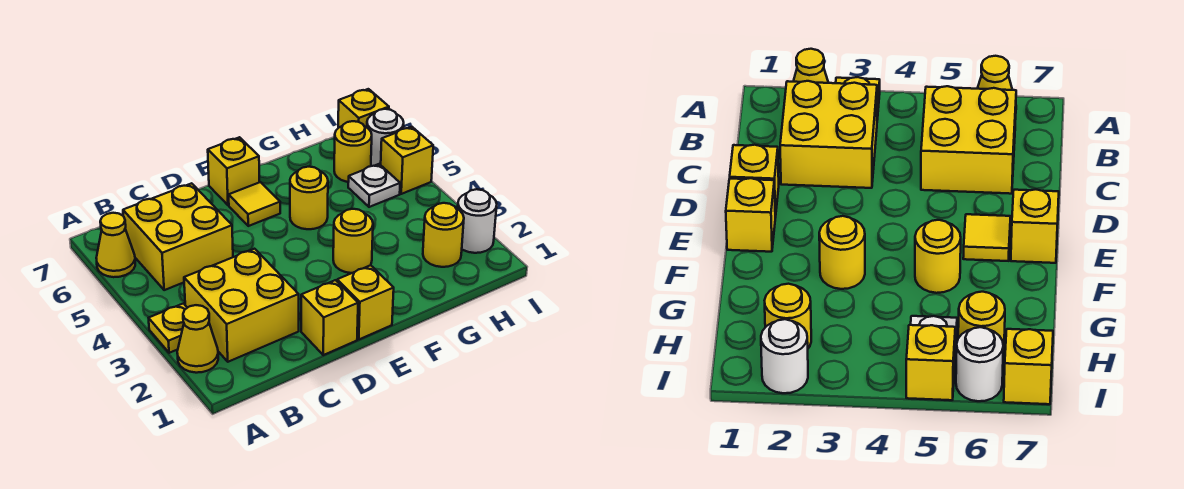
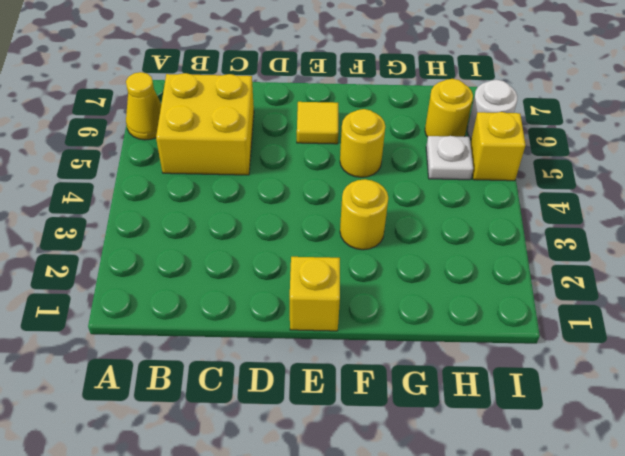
none -> yellow cone A2 level 1
none -> yellow plate A3 level 1
none -> yellow brick B2:C3 level 1

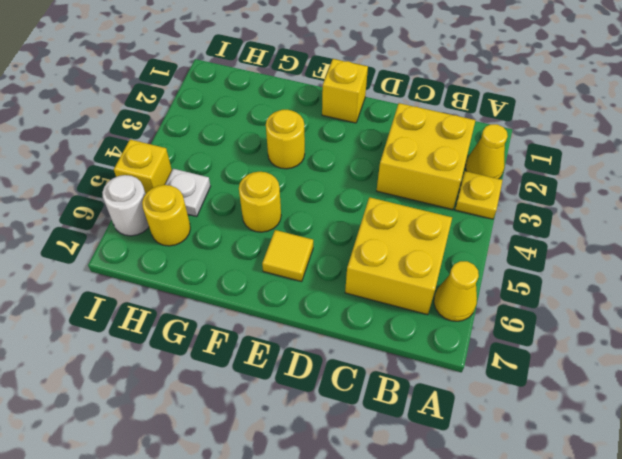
none -> yellow brick D1 level 1
none -> yellow brick E7 level 1
none -> yellow round brick H2 level 1

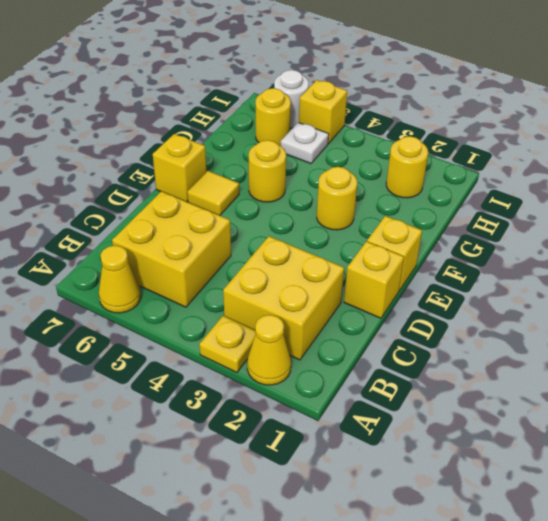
none -> white round brick I2 level 1
none -> yellow brick I7 level 1

